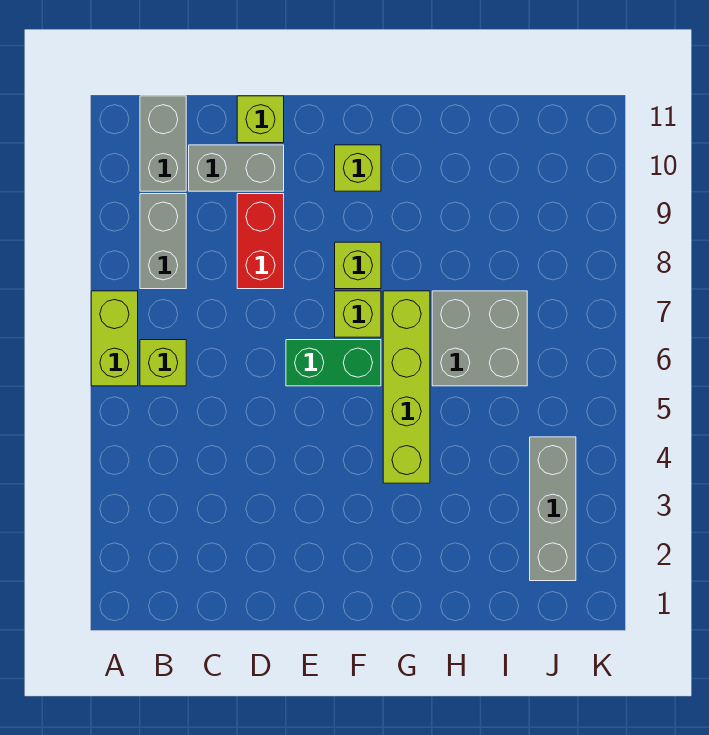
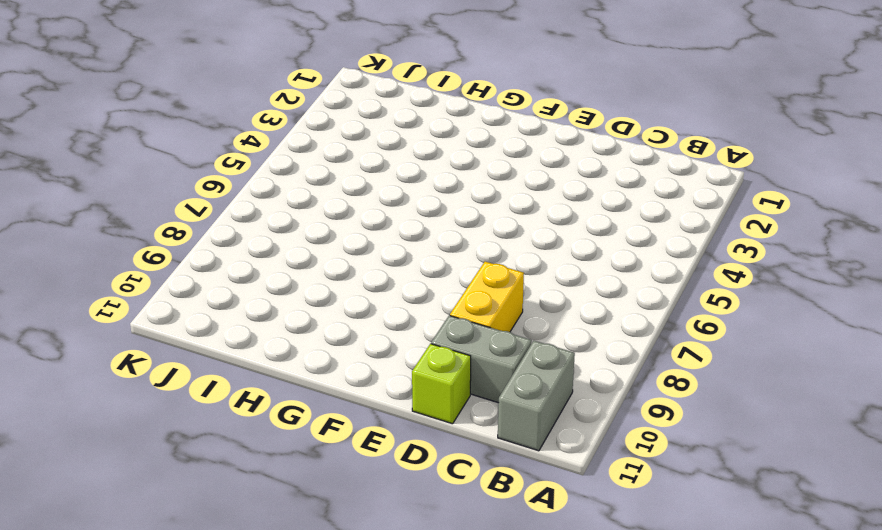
yellow brick D8:D9 level 1 -> red brick D8:D9 level 1
none -> lime brick A6:A7 level 1
none -> lime brick B6 level 1
none -> grey brick B8:B9 level 1

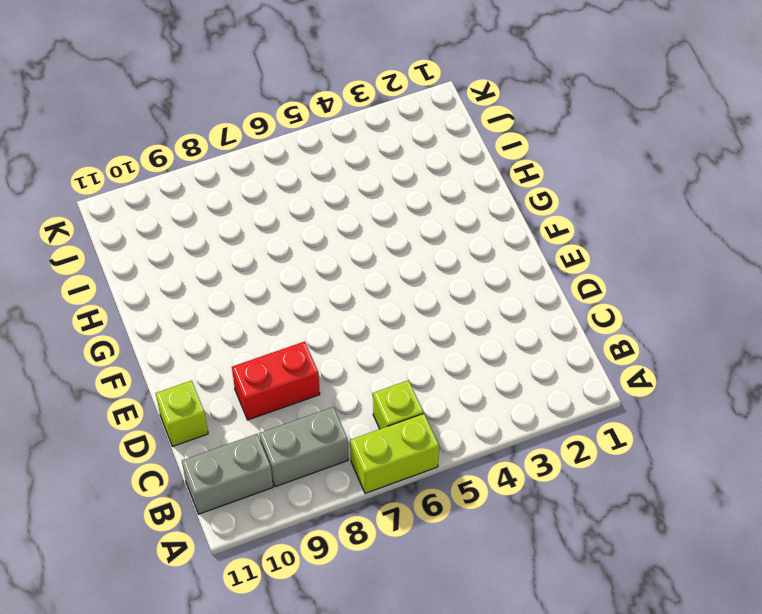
none -> grey brick C10:D10 level 1
none -> green brick E6:F6 level 1
none -> lime brick F7 level 1

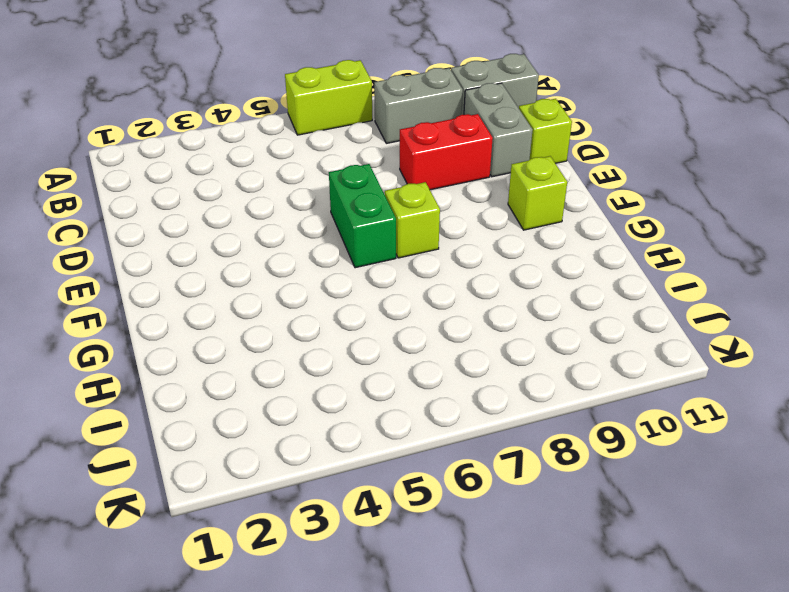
none -> lime brick B6 level 1
none -> lime brick F8 level 1
none -> lime brick G4:G7 level 1

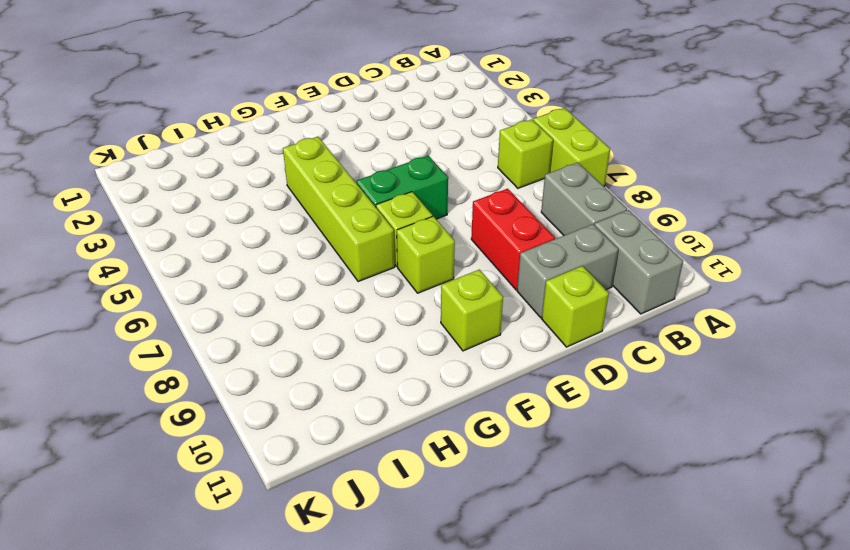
none -> grey brick H6:I7 level 1
none -> grey brick J2:J4 level 1

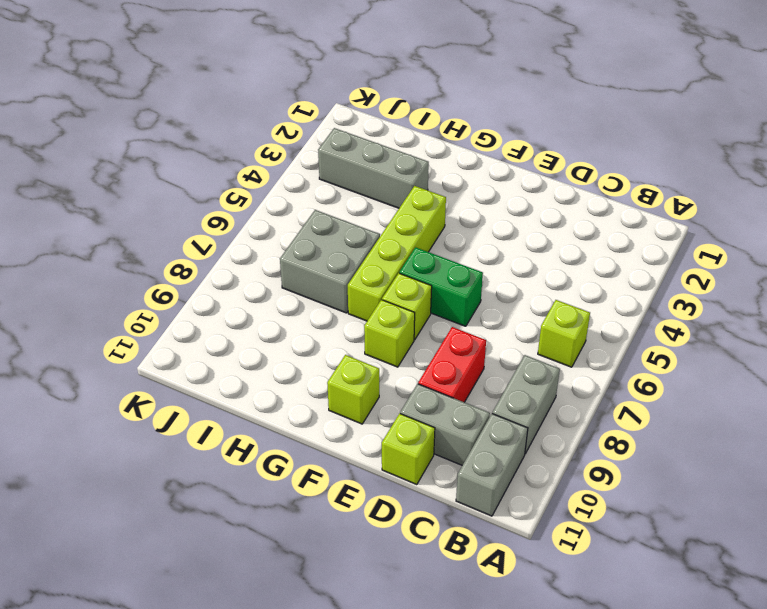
grey brick H3:J3 level 1 -> grey brick J2:J4 level 1
none -> lime brick A6:A7 level 1

